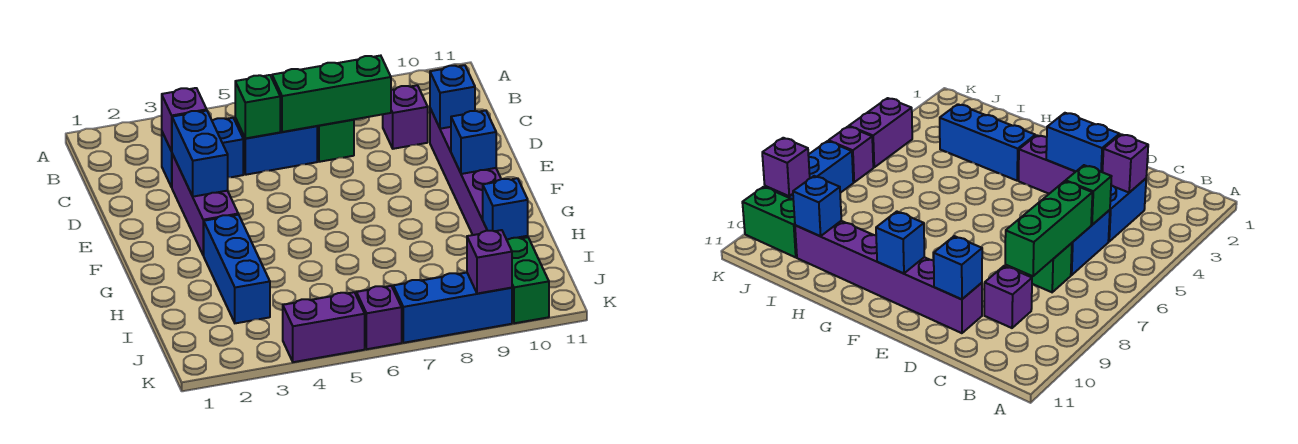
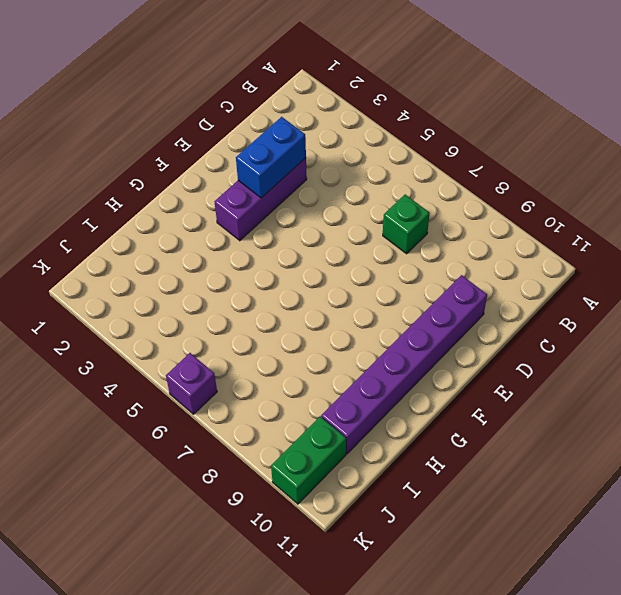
none -> blue brick C3:C4 level 1
none -> blue brick C5:C6 level 1
none -> purple brick C9 level 1

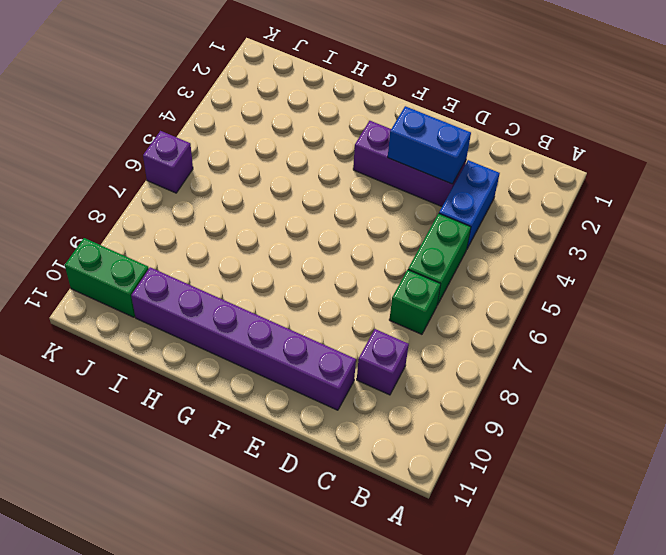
green brick C5:C6 level 1 -> blue brick C5:C6 level 1
none -> blue brick G3:I3 level 1
none -> purple brick K4:K5 level 1
none -> blue brick K7:K9 level 1

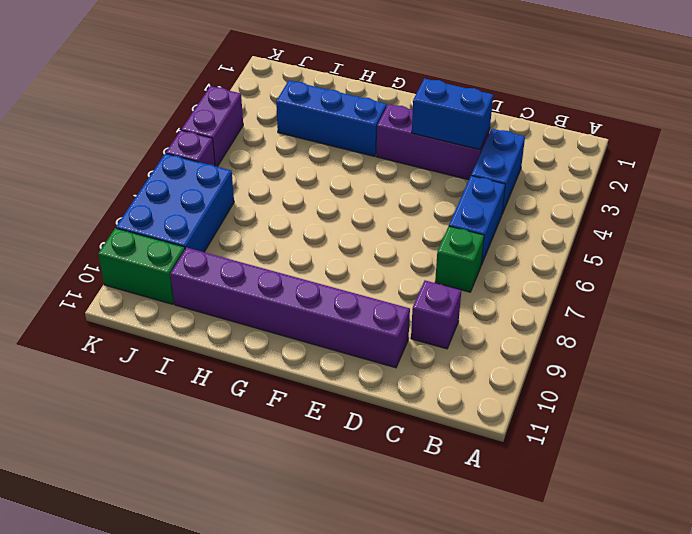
blue brick J7:K9 level 1 -> blue brick K7:K9 level 1
none -> purple brick C3 level 2
none -> green brick C5 level 2
none -> green brick C6:C8 level 2

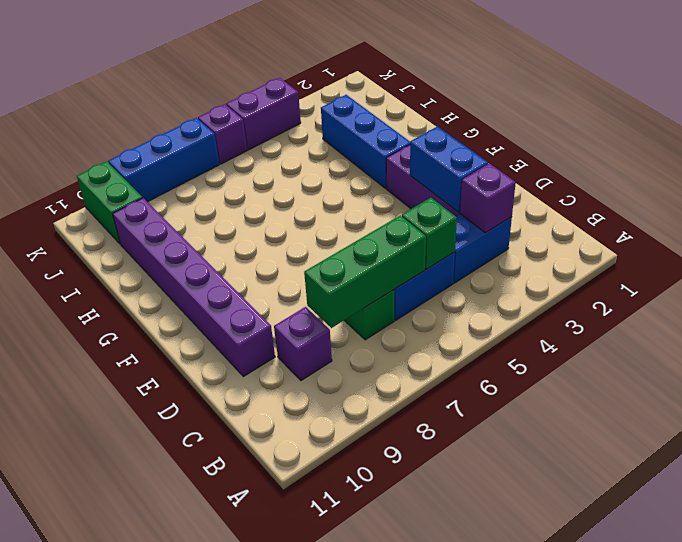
none -> blue brick D10 level 2
none -> blue brick F10 level 2
none -> blue brick I10 level 2

